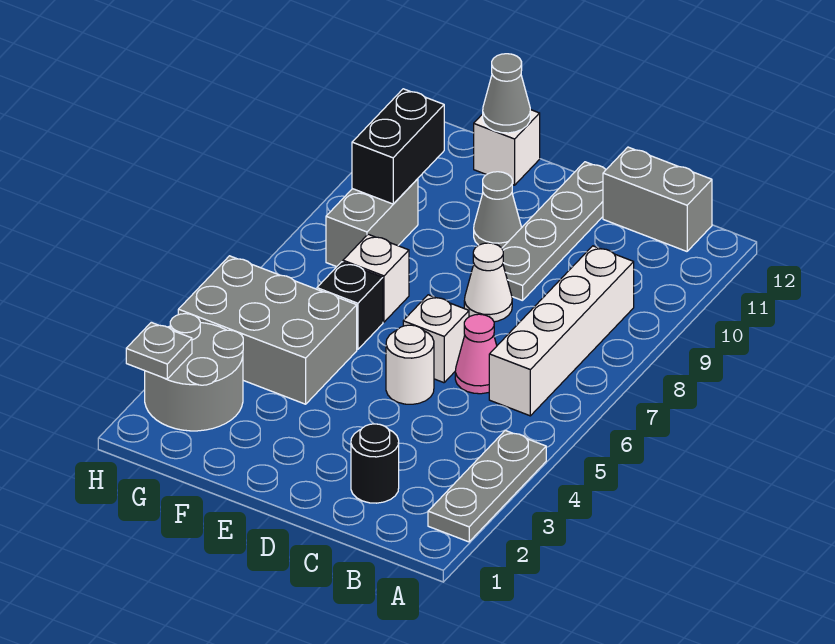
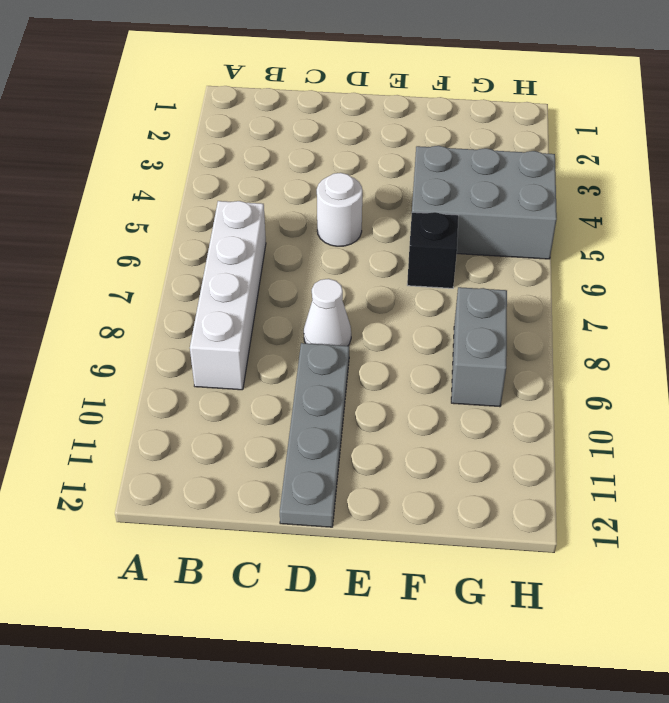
none -> grey plate A2:A4 level 1
none -> grey brick B12:C12 level 1
none -> black round brick C2 level 1

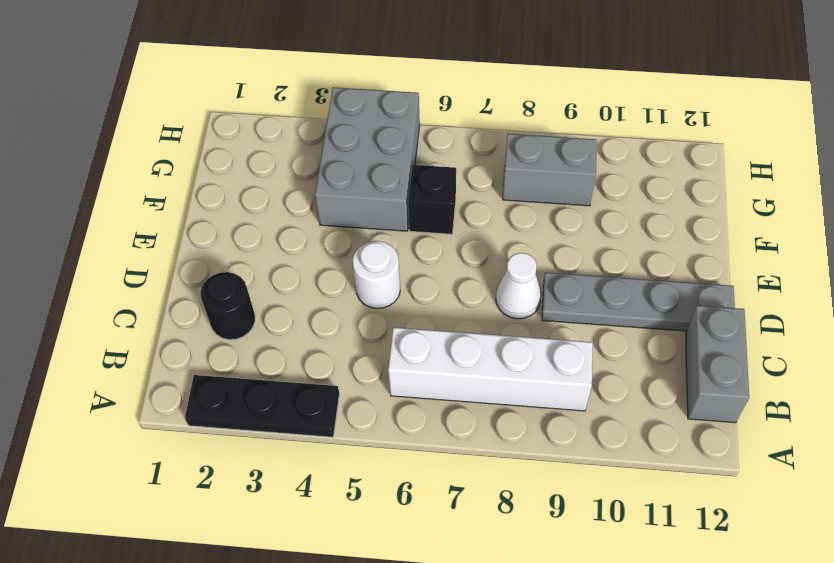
black plate A2:A4 level 1 -> grey plate A2:A4 level 1
none -> pink cone C6 level 1
none -> white brick D6 level 1
none -> grey cone E10 level 1

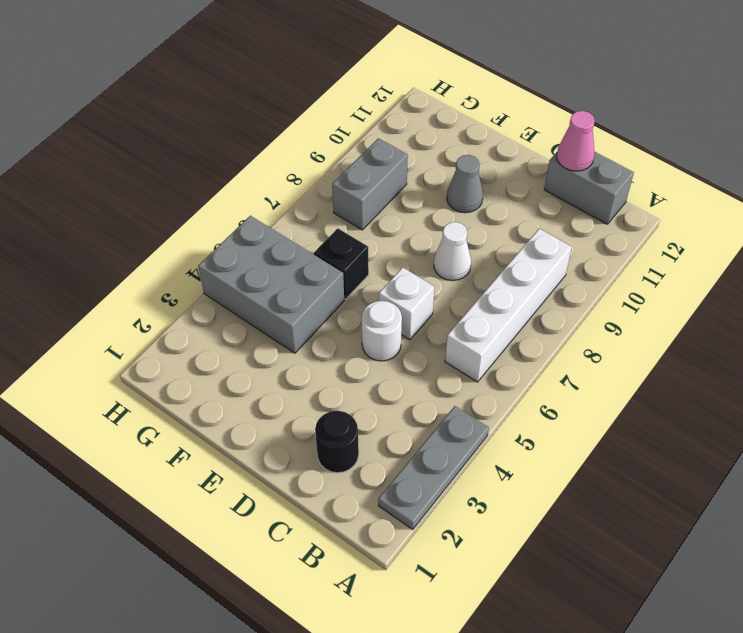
pink cone C12 level 2 -> pink cone C6 level 1
none -> grey plate D9:D12 level 1
none -> white brick F7 level 1
none -> white brick F12 level 1

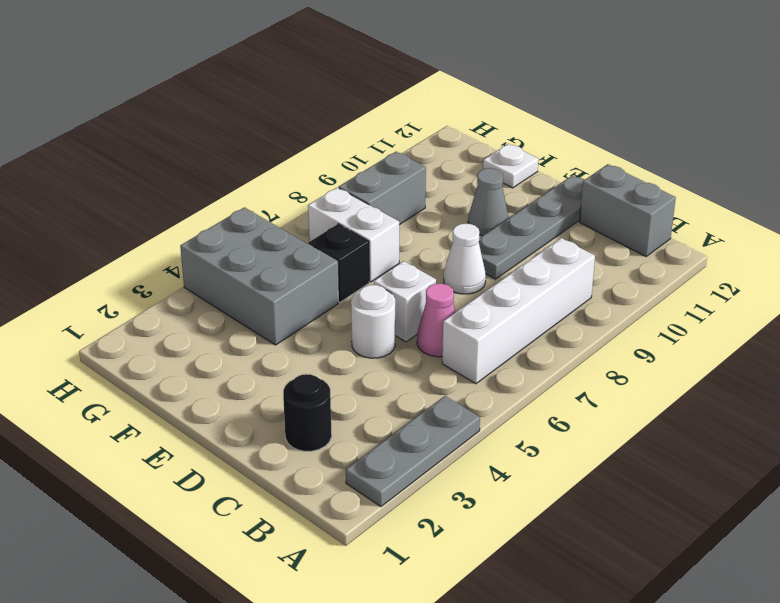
white brick F7:G7 level 1 -> white brick F7 level 1
white plate F12 level 1 -> white brick F12 level 1
none -> grey round brick G2:H3 level 1
none -> grey cone F12 level 2
none -> black brick G9:G10 level 2

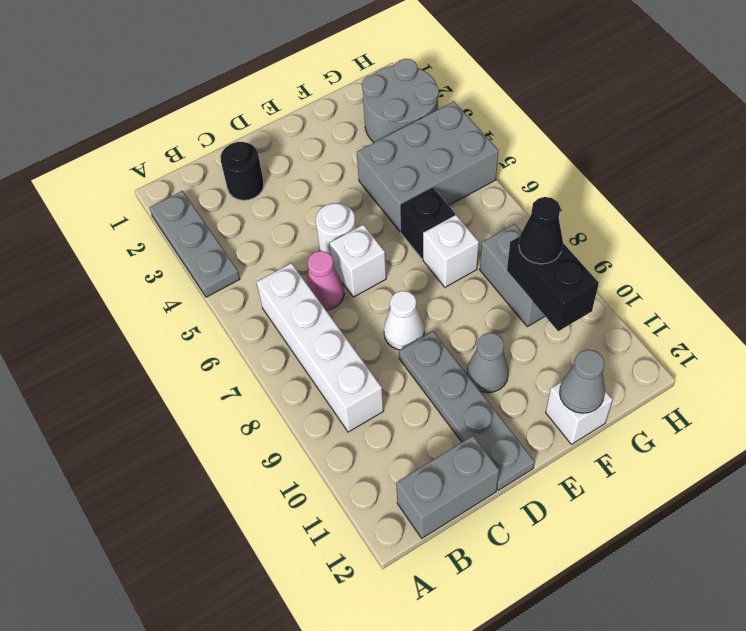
black cone G9 level 3 -> none
none -> grey plate H2 level 2

